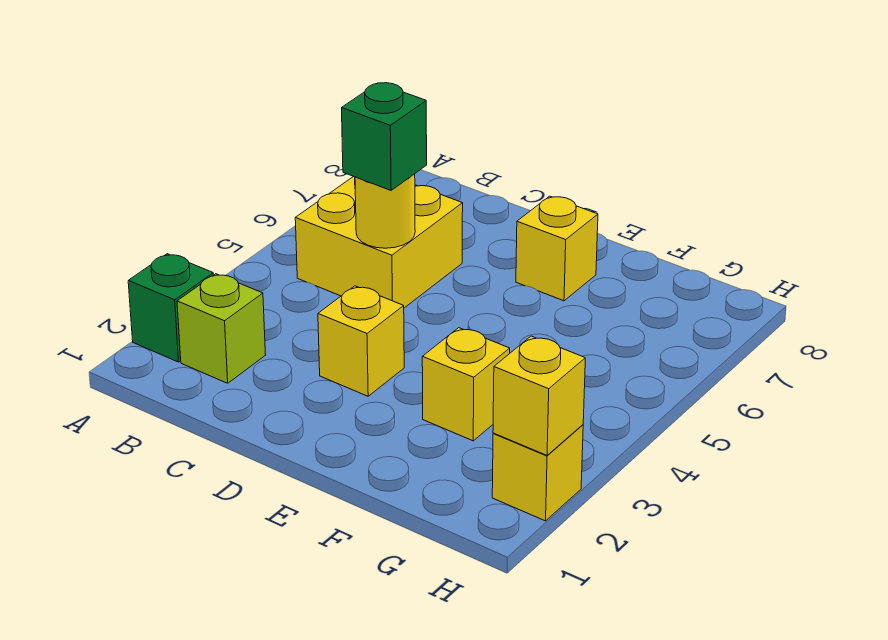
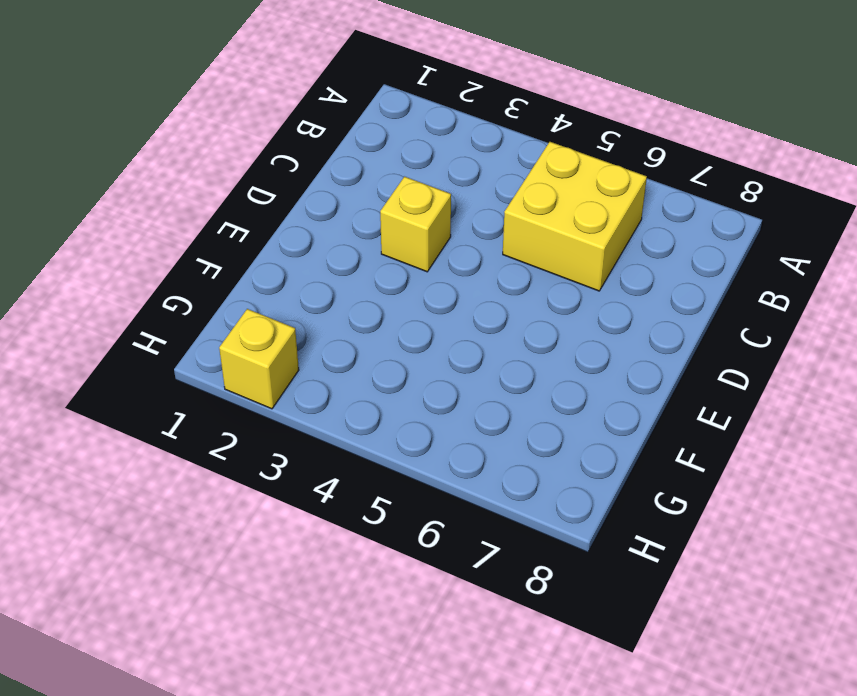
none -> green brick A2 level 1
none -> lime brick B2 level 1

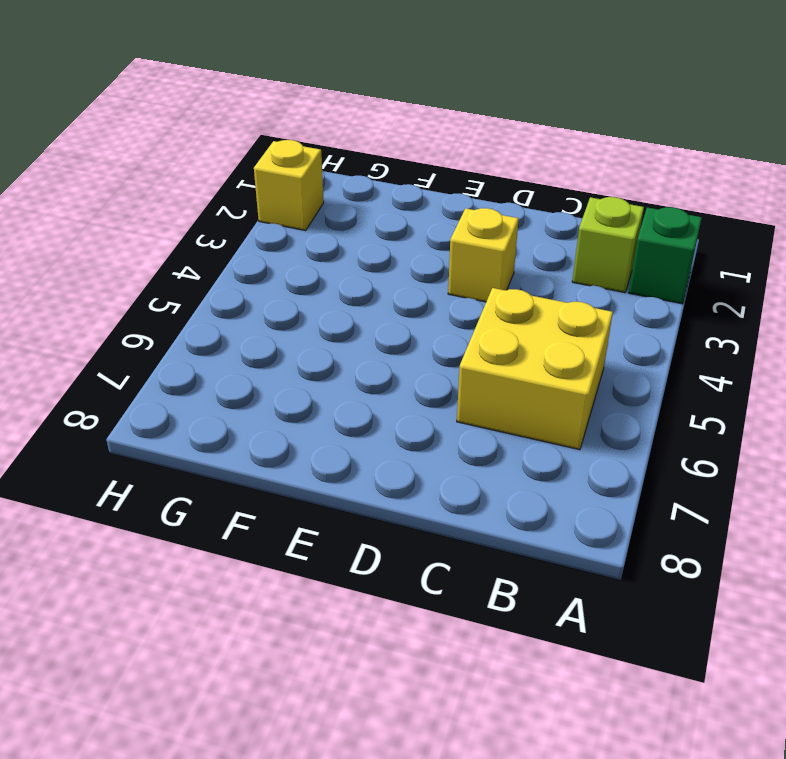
none -> yellow brick E7 level 1
none -> yellow brick F3 level 1

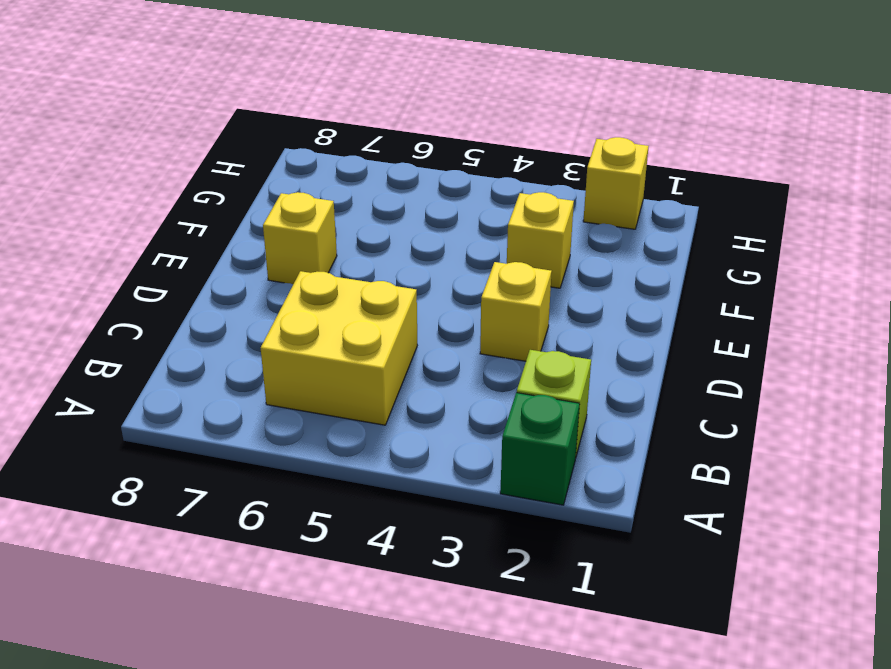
none -> yellow round brick C5 level 2
none -> yellow brick H2 level 2

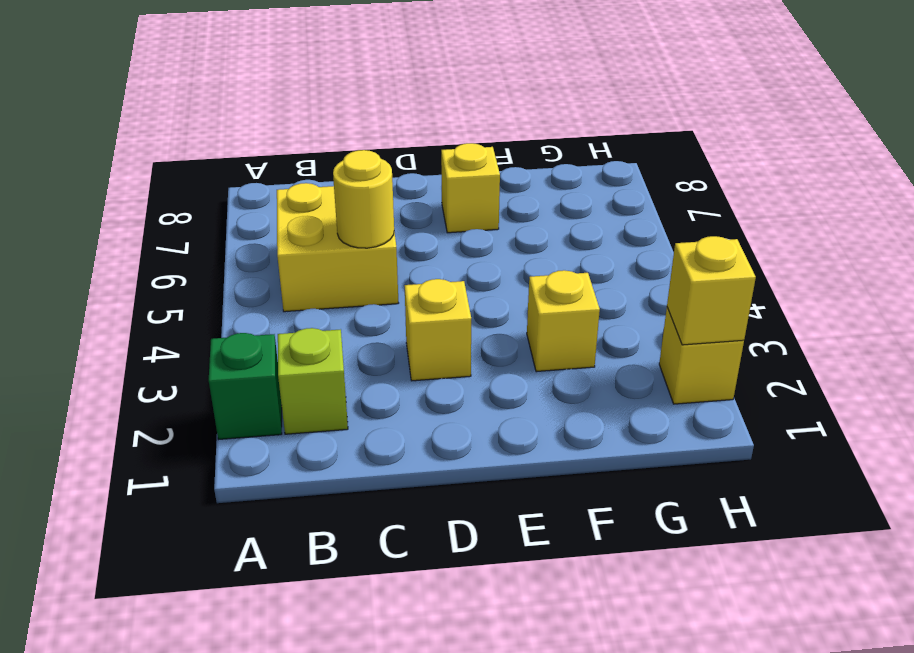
none -> green brick C5 level 3

